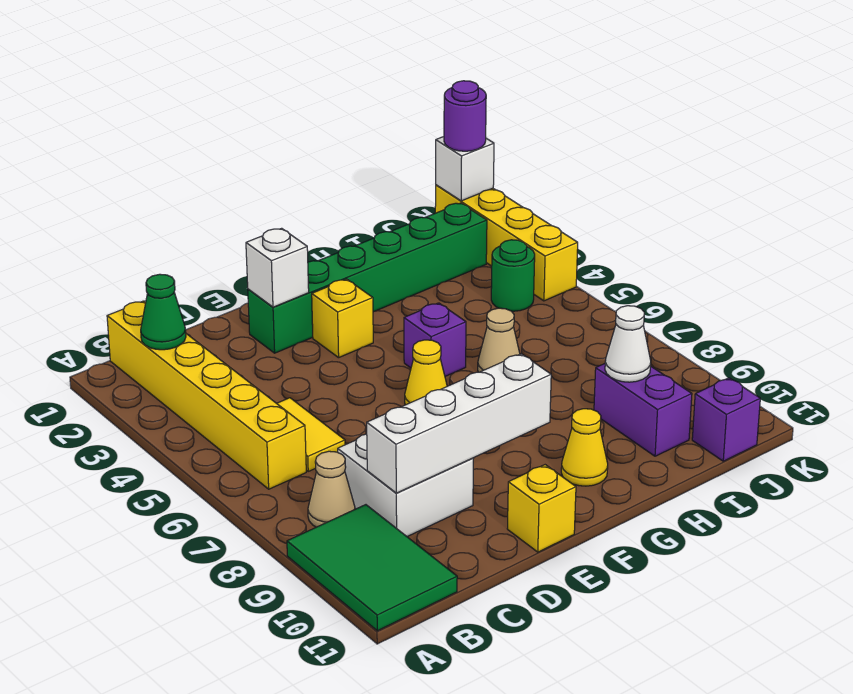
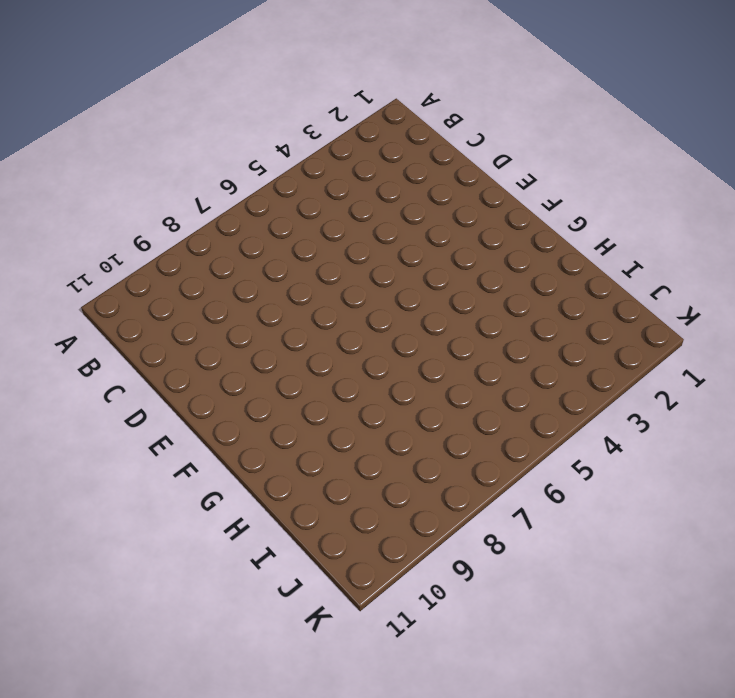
none -> green tile A9:B11 level 1
none -> yellow brick B1:B6 level 1
none -> tan cone B8 level 1

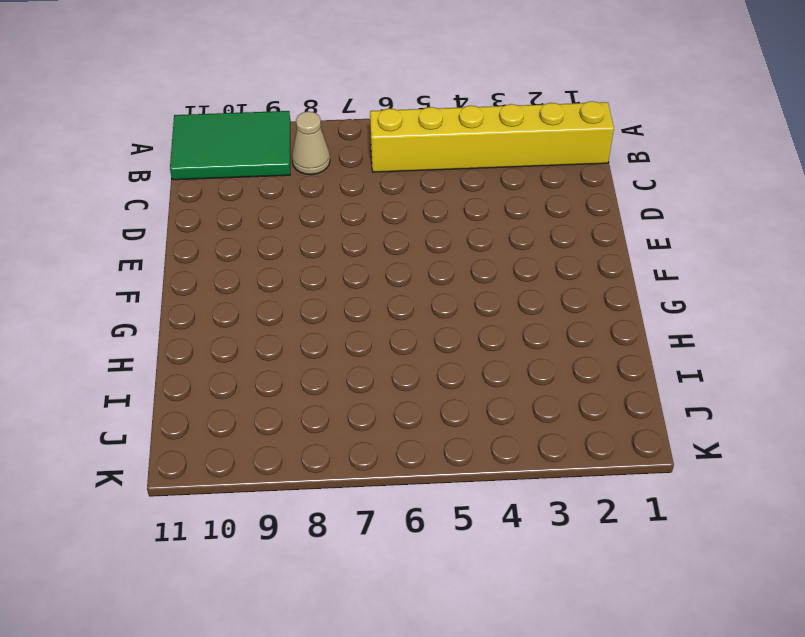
none -> yellow tile C5:C6 level 1
none -> white brick C8:D9 level 1
none -> green brick E2:J2 level 1

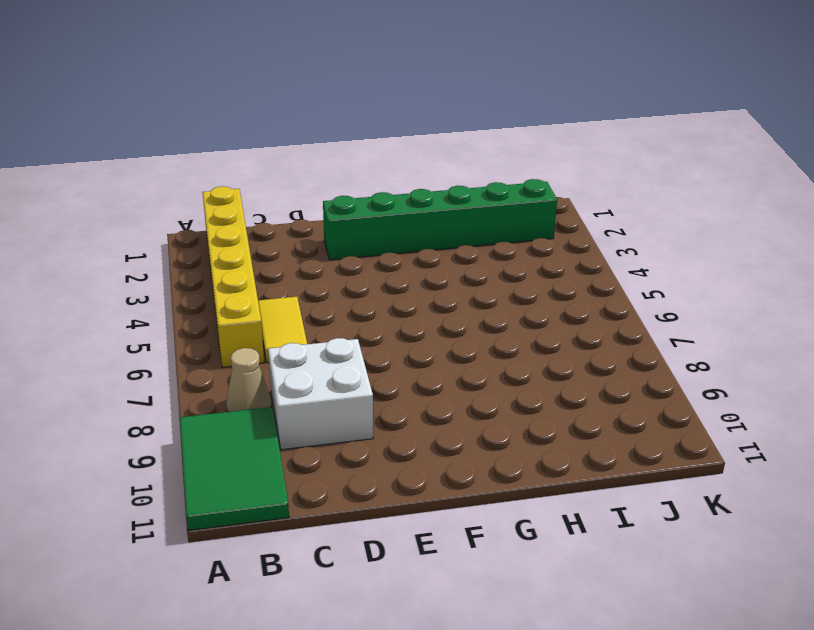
none -> yellow brick E11 level 1
none -> yellow brick F3 level 1
none -> yellow cone F6 level 1

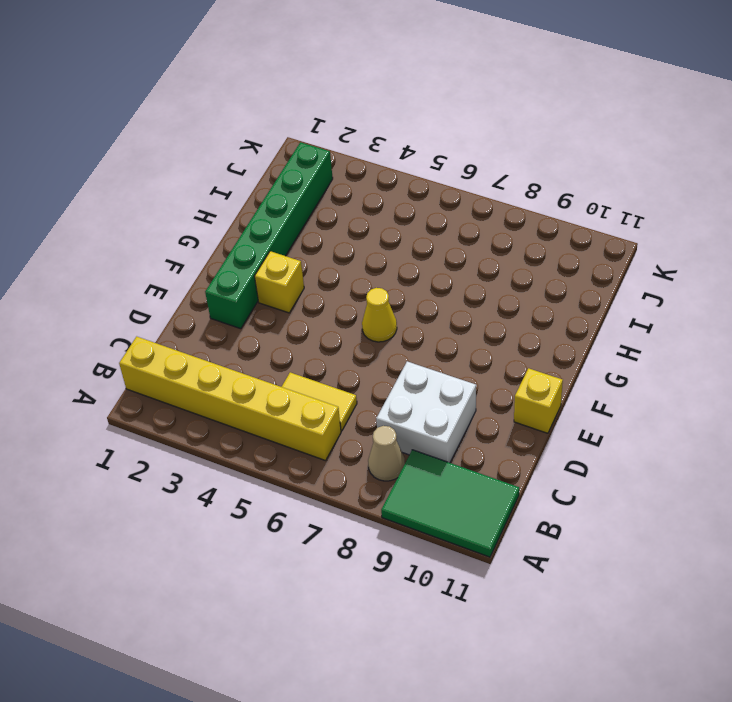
none -> purple brick G5 level 1
none -> yellow cone G10 level 1
none -> tan cone H6 level 1

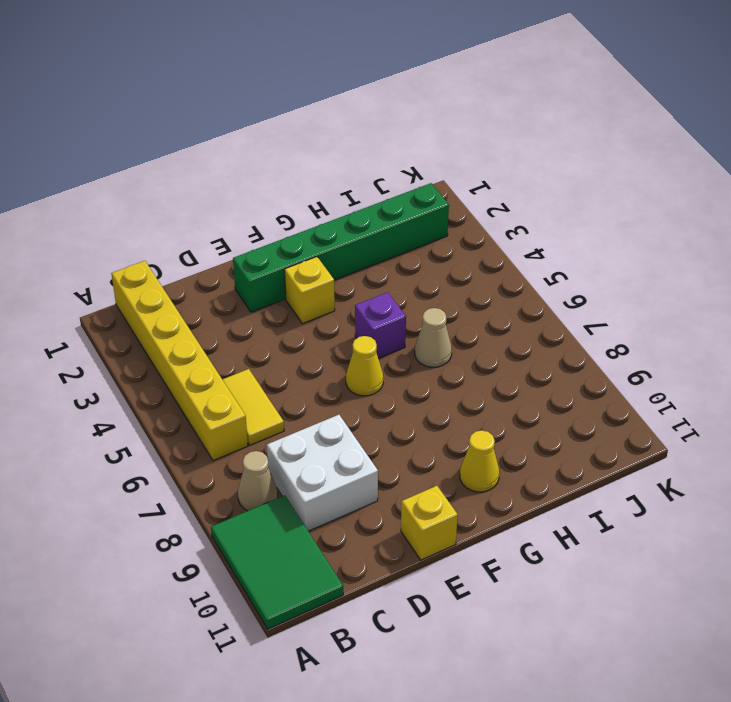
none -> purple brick I9:I10 level 1
none -> green round brick J4 level 1
none -> purple brick J11 level 1

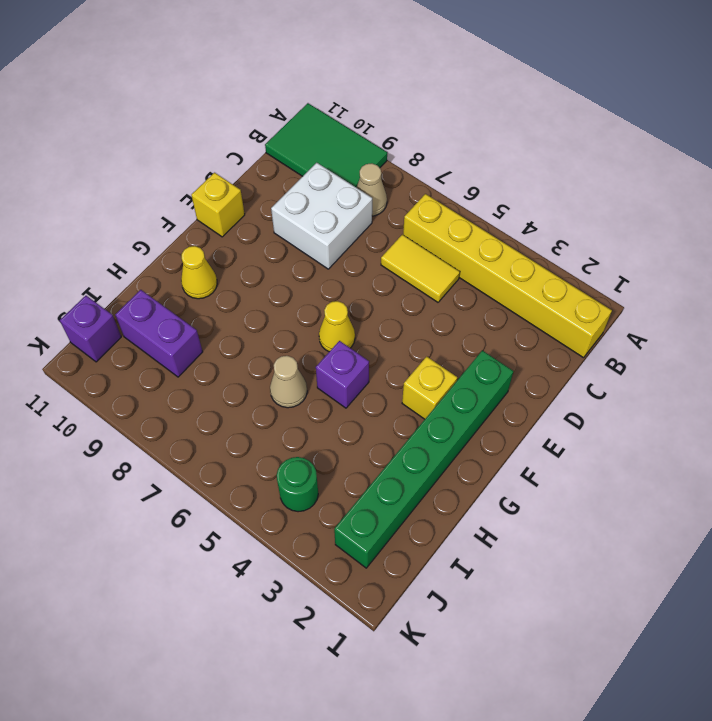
none -> yellow brick K1:K4 level 1
none -> green cone B2 level 2
none -> white brick C9:F9 level 2

